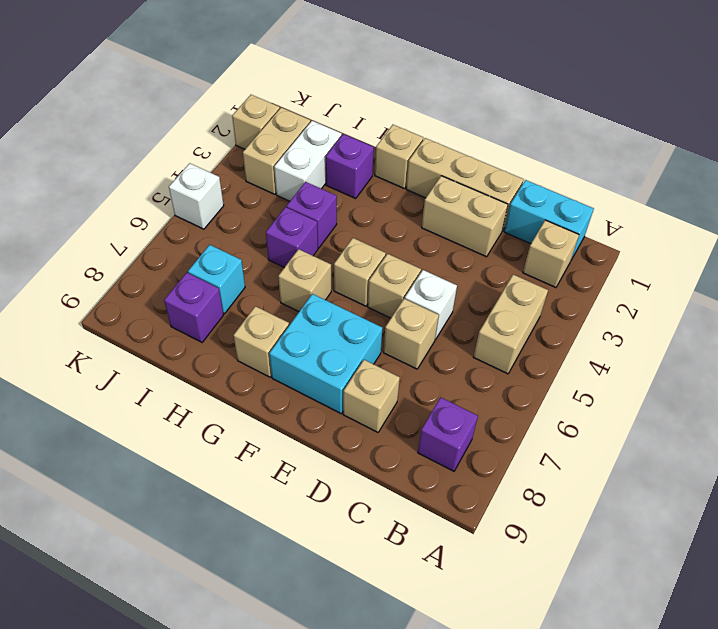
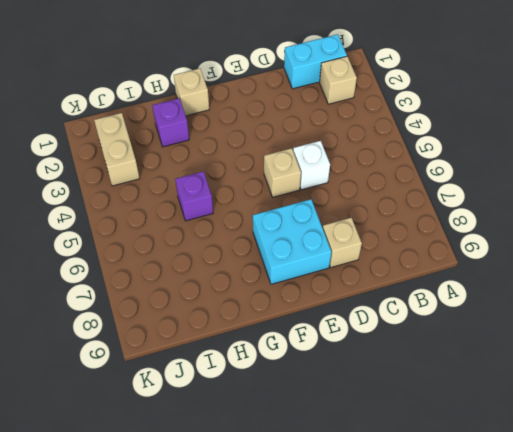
none -> tan brick B4:B5 level 1
none -> purple brick B8 level 1
none -> tan brick D1:F1 level 1

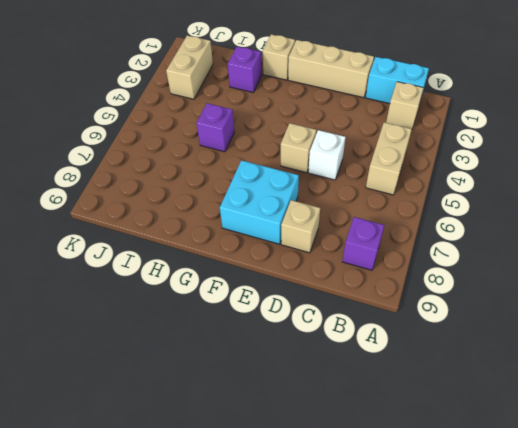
none -> tan brick D2:E2 level 1
none -> tan brick D6 level 1
none -> tan brick F5 level 1

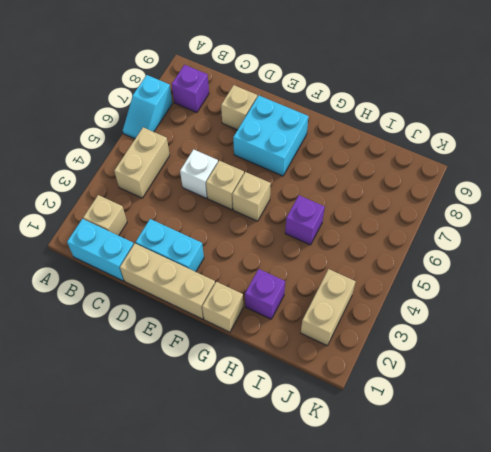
cyan slope A6:A7 level 1 top 7 -> none
cyan brick D2:E2 level 1 -> tan brick D2:E2 level 1
none -> tan brick D6 level 1
none -> tan brick G6 level 1
none -> tan brick G8 level 1

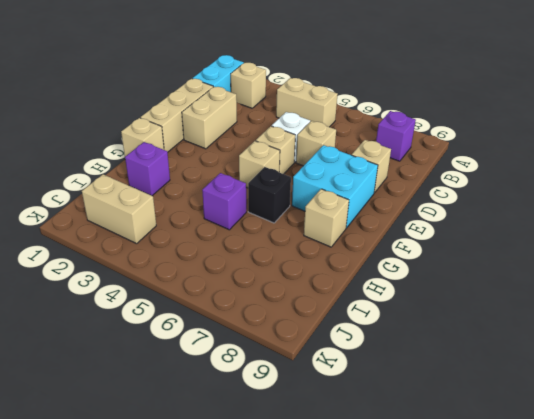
black brick G6 level 1 -> tan brick G6 level 1
none -> purple brick H4 level 1
none -> white brick I2:I3 level 1
none -> cyan brick I7 level 1

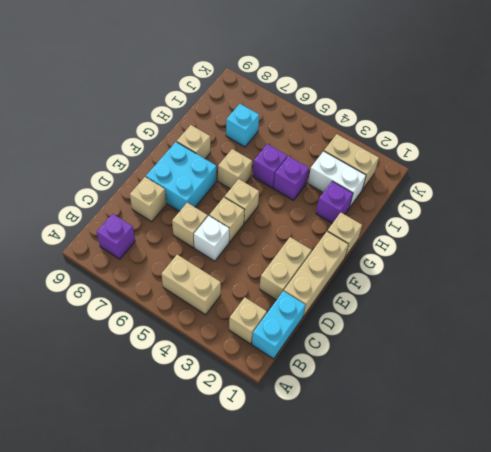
none -> purple brick I8 level 1
none -> tan brick K2 level 1
none -> white brick K5 level 1

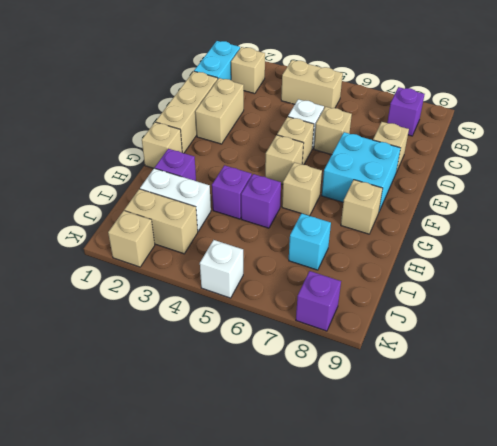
purple brick K8 level 1 -> purple brick I8 level 1

